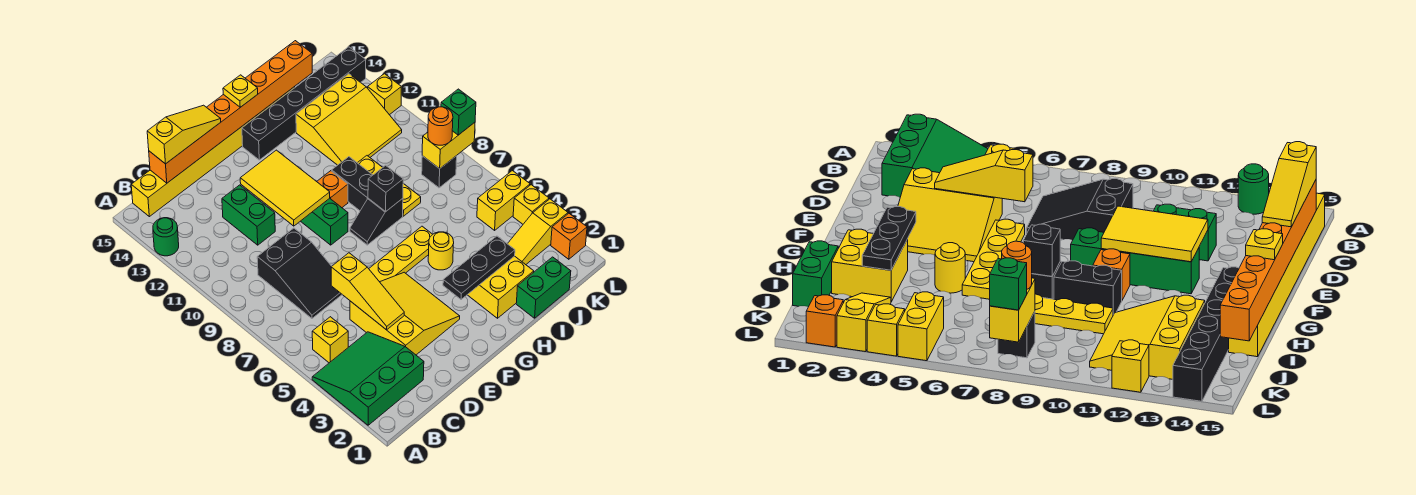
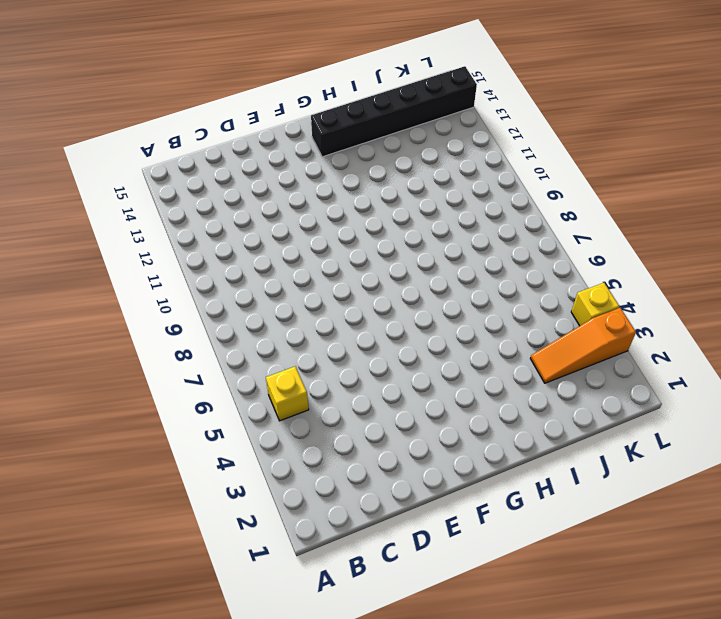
orange slope J3:L3 level 1 top L -> yellow slope J3:L3 level 1 top L
none -> green slope A2:C4 level 1 top 2
none -> green round brick A13 level 1
none -> yellow brick B15:I15 level 1
none -> black slope C7:D9 level 1 top 9

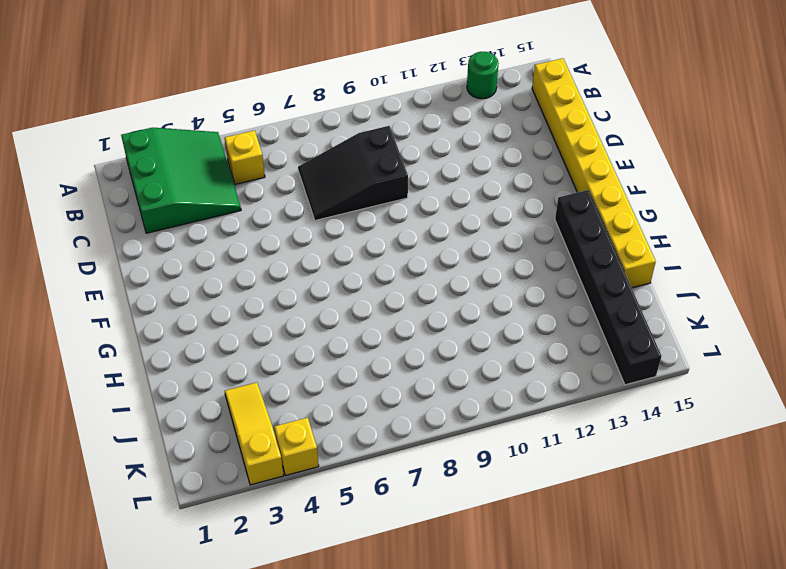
none -> yellow slope D3:F5 level 1 top D
none -> green brick D11:D12 level 1
none -> yellow plate E6:H6 level 1
none -> green brick F9:F12 level 1

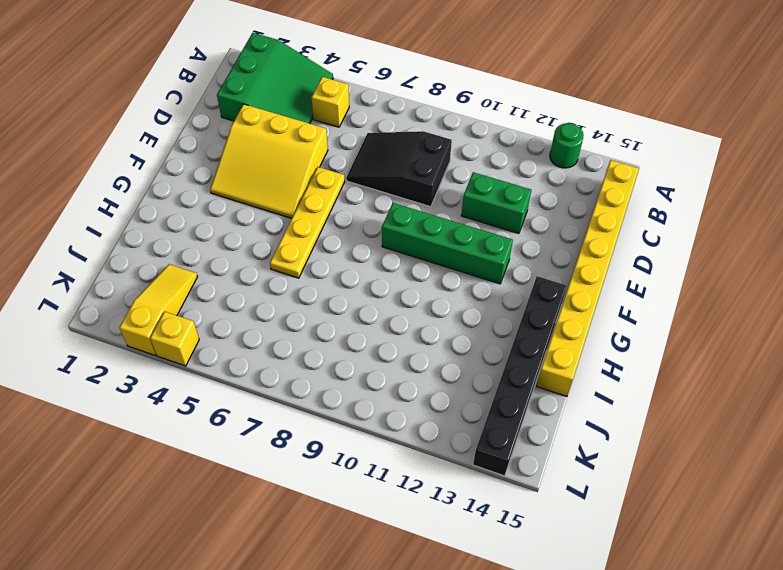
none -> black slope G8:H8 level 1 top H
none -> orange brick G10 level 1
none -> yellow brick H2:I3 level 1
none -> yellow round brick H5 level 1

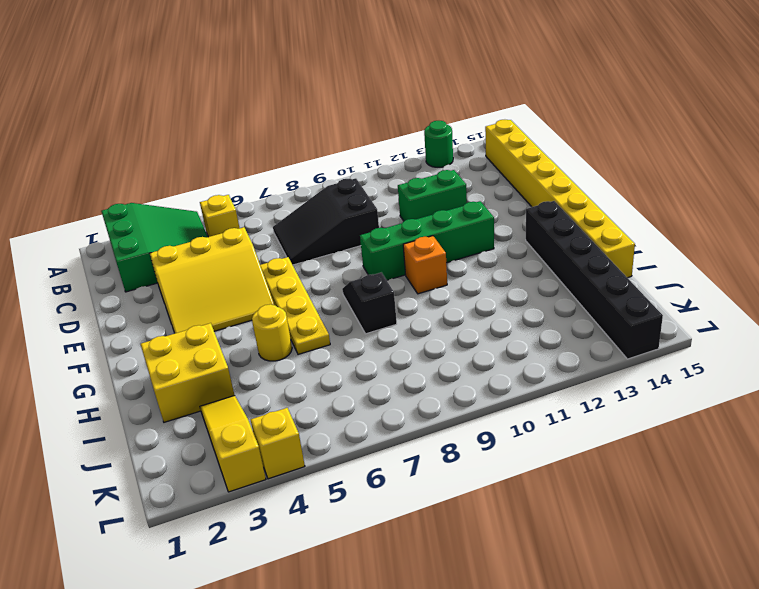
none -> black brick H9:H10 level 1
none -> green brick I1:J1 level 1
none -> yellow plate I8:I10 level 1
none -> yellow slope I11:K13 level 1 top 13

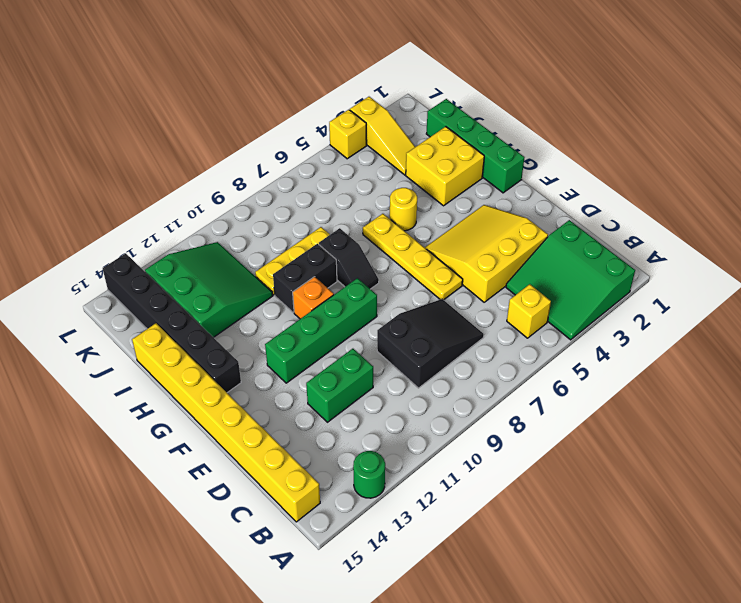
green brick G1:J1 level 1 -> green brick I1:J1 level 1
green slope I11:K13 level 1 top 13 -> yellow slope I11:K13 level 1 top 13
none -> yellow brick K5:L5 level 1
none -> black brick K8 level 1
none -> orange brick L2 level 1
none -> yellow brick L12 level 1

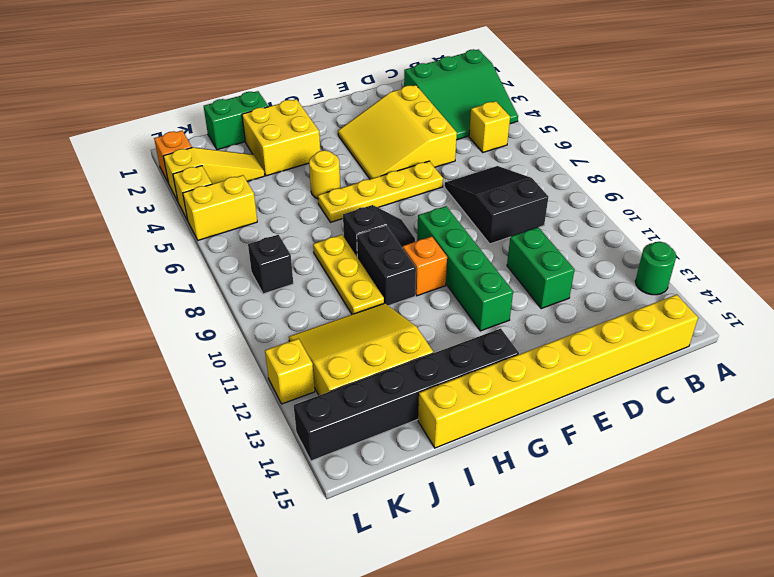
none -> orange brick C15:J15 level 2
none -> yellow slope D4:D6 level 2 top 6
none -> yellow tile E10:F12 level 2
none -> black plate G3:I3 level 2

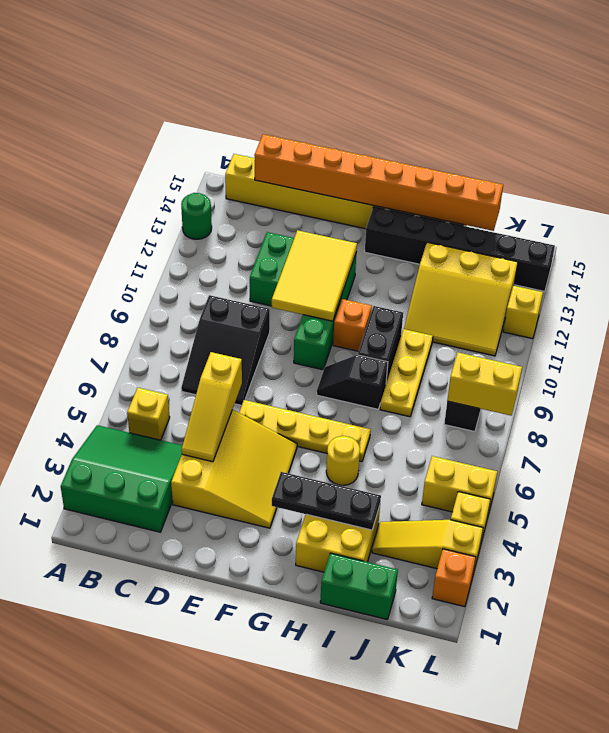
none -> black brick H8 level 2
none -> yellow slope C15:E15 level 3 top C
none -> yellow plate G15 level 3
none -> orange round brick K8 level 3

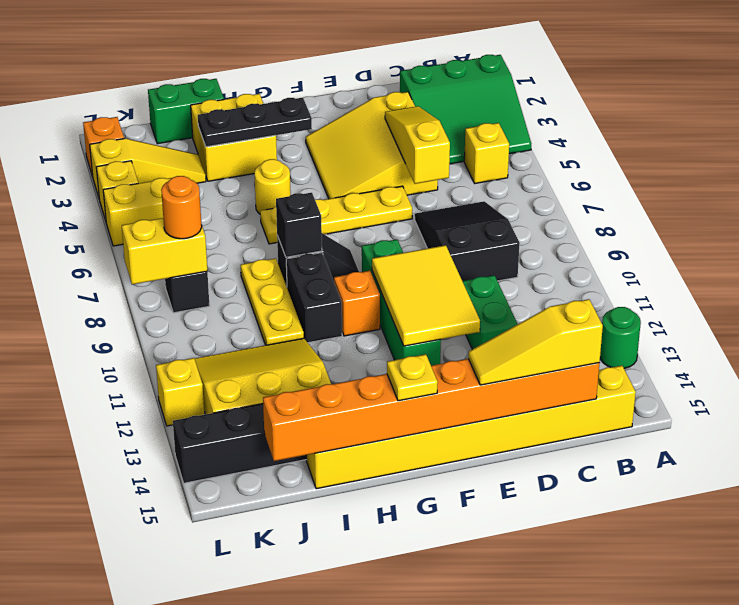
none -> green brick L8 level 3

